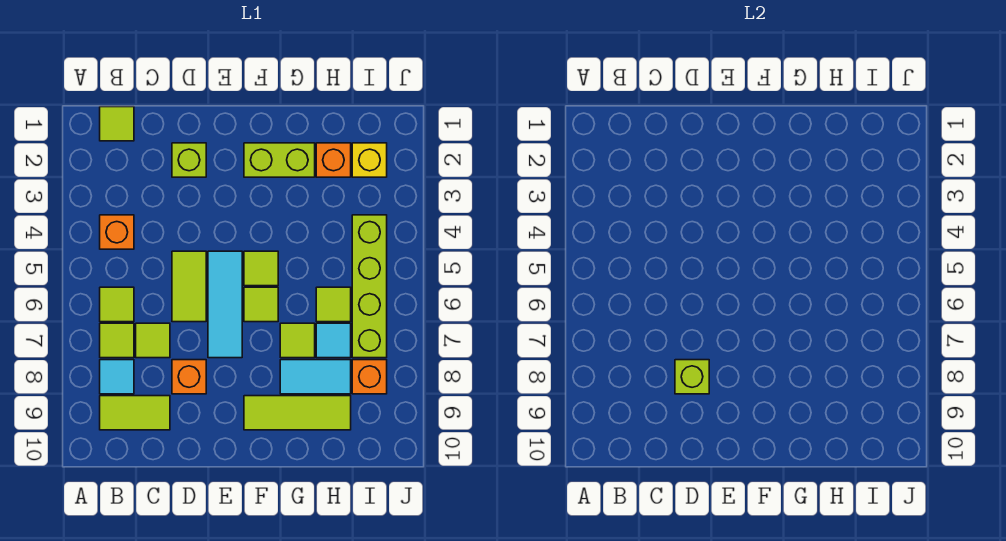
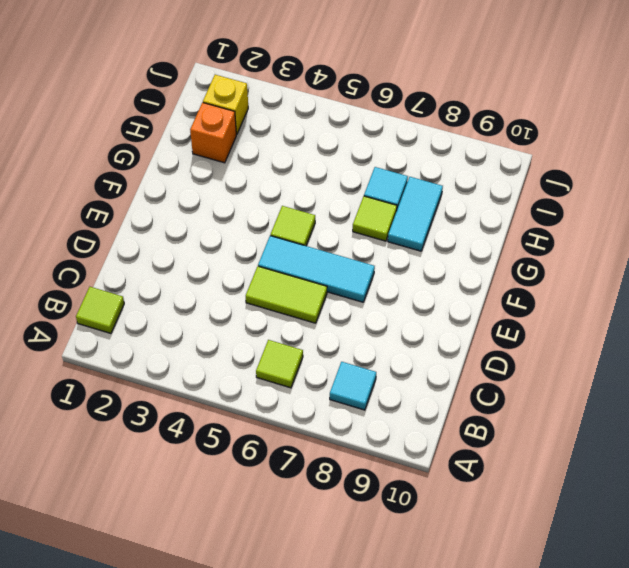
none -> orange brick B4 level 1
none -> lime tile B7 level 1
none -> lime tile B9:C9 level 1

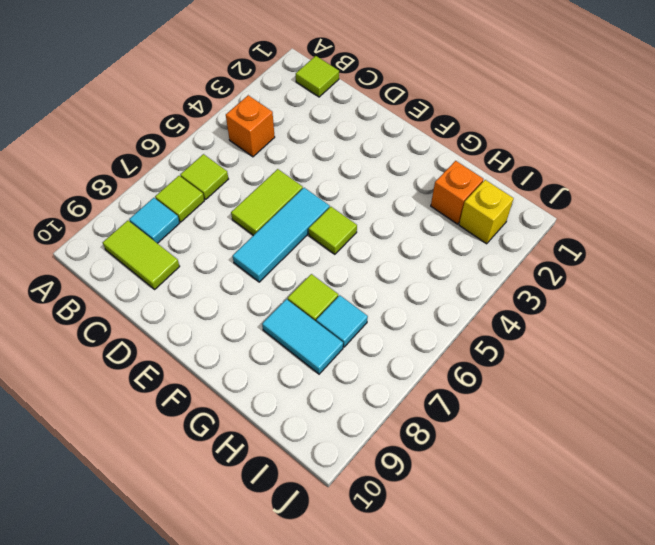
none -> lime tile C7 level 1
none -> lime brick D2 level 1
none -> orange brick D8 level 1

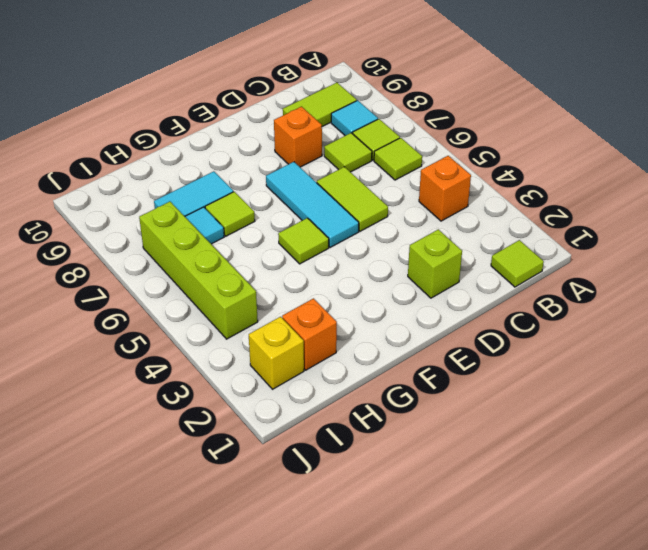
none -> lime brick F2:G2 level 1
none -> lime tile F6 level 1
none -> lime tile F9:H9 level 1

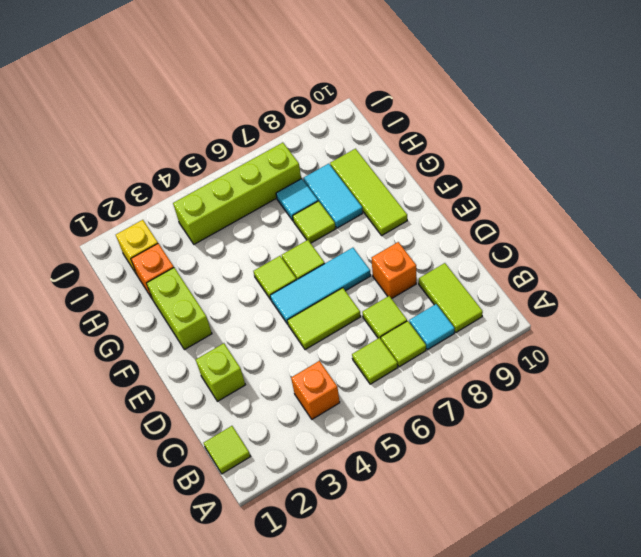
none -> lime tile H6 level 1
none -> orange brick I8 level 1
none -> lime brick D8 level 2

